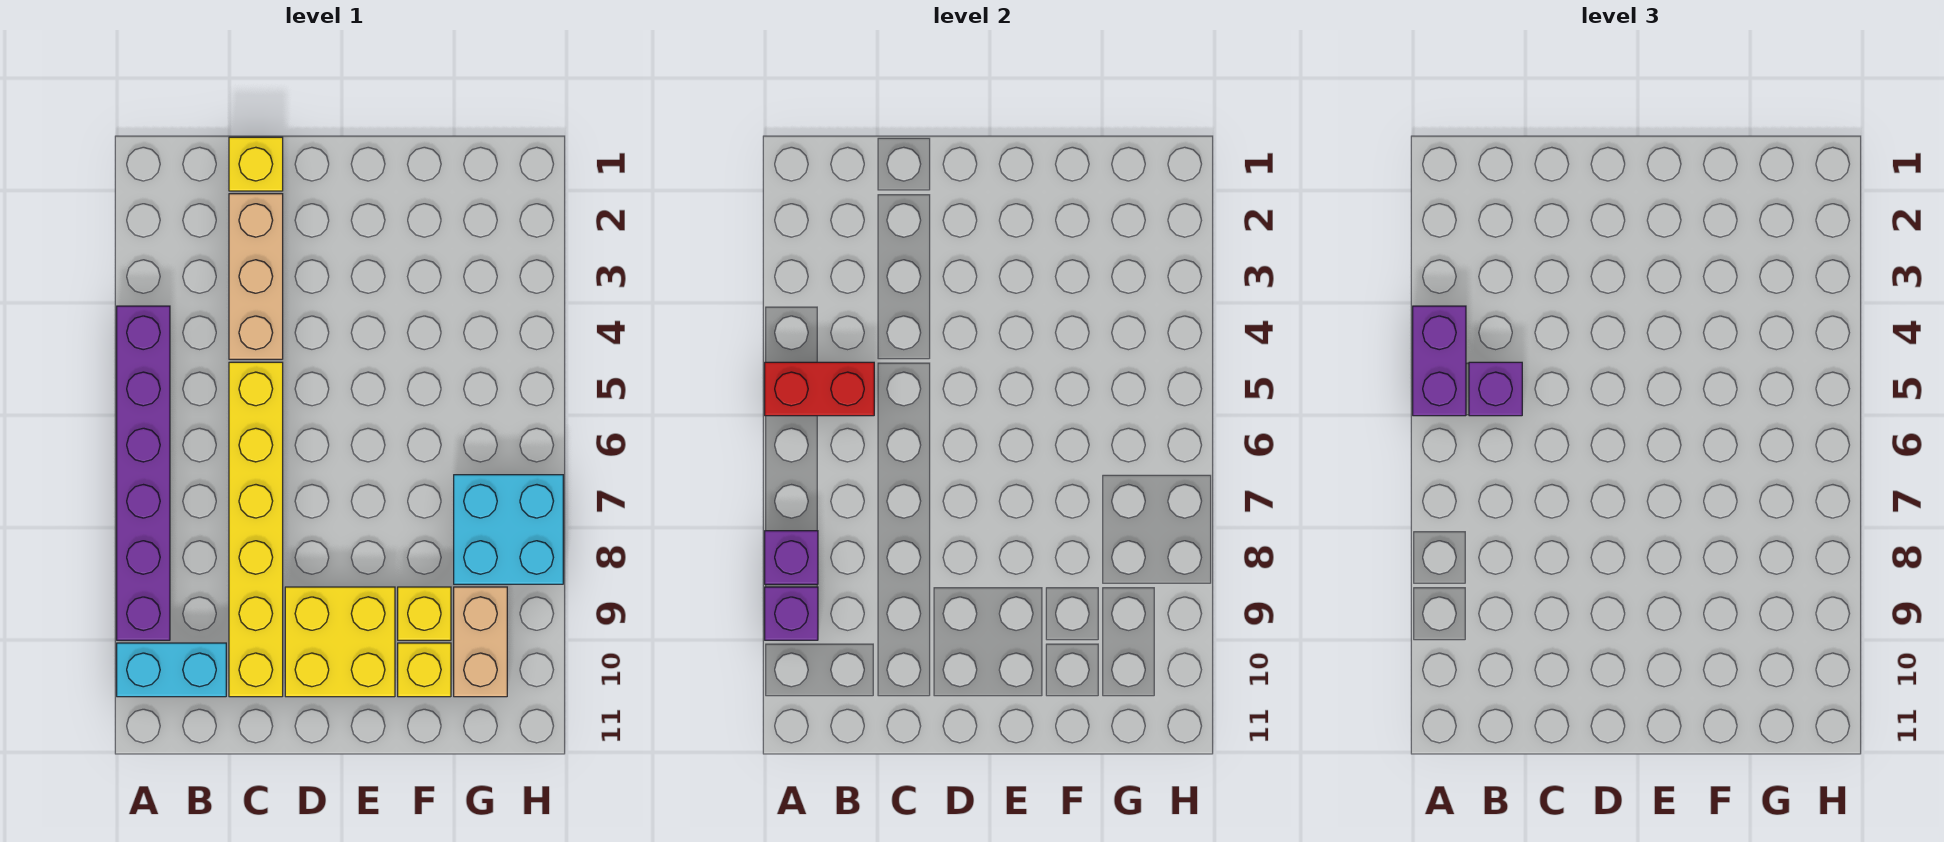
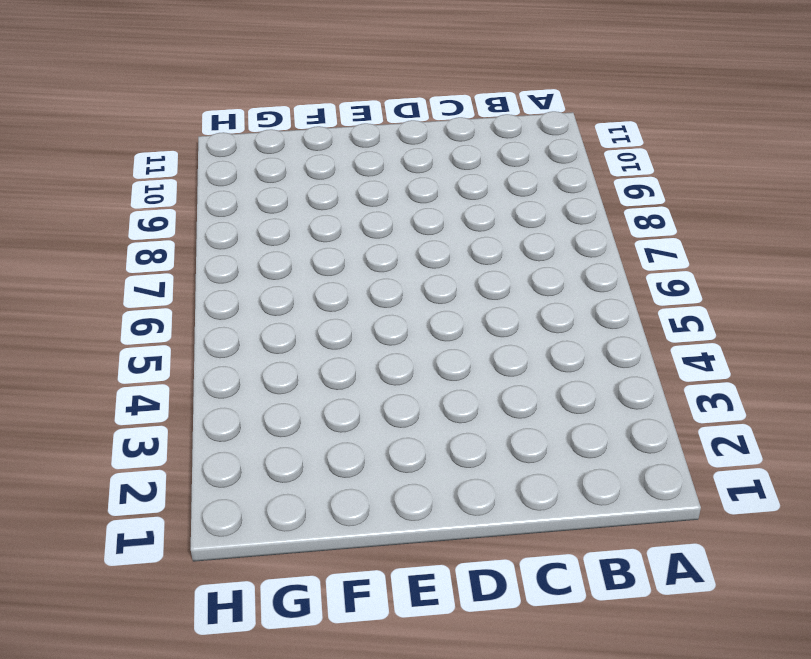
none -> purple brick A4:A9 level 1
none -> cyan brick A10:B10 level 1
none -> yellow brick C1 level 1

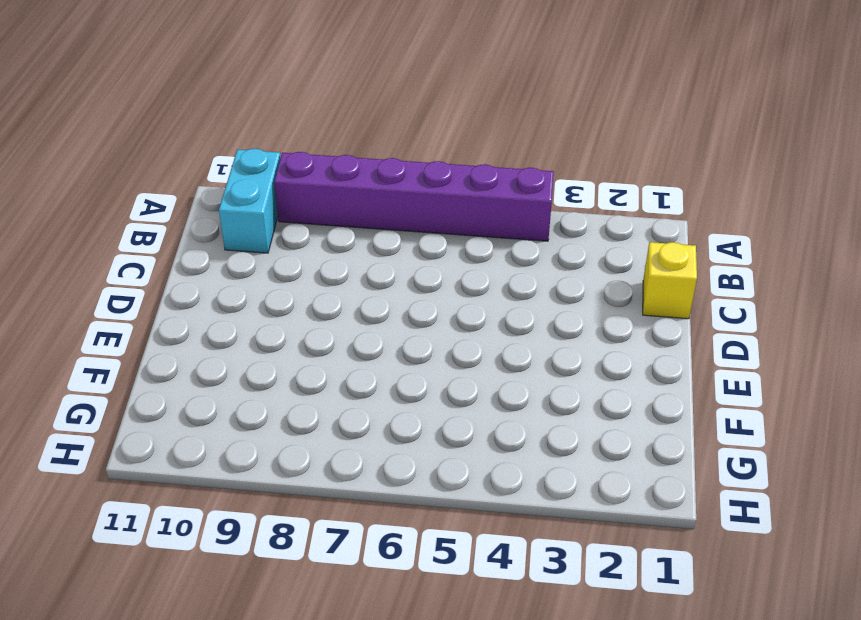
none -> tan brick C2:C4 level 1
none -> yellow brick C5:C10 level 1
none -> yellow brick D9:E10 level 1

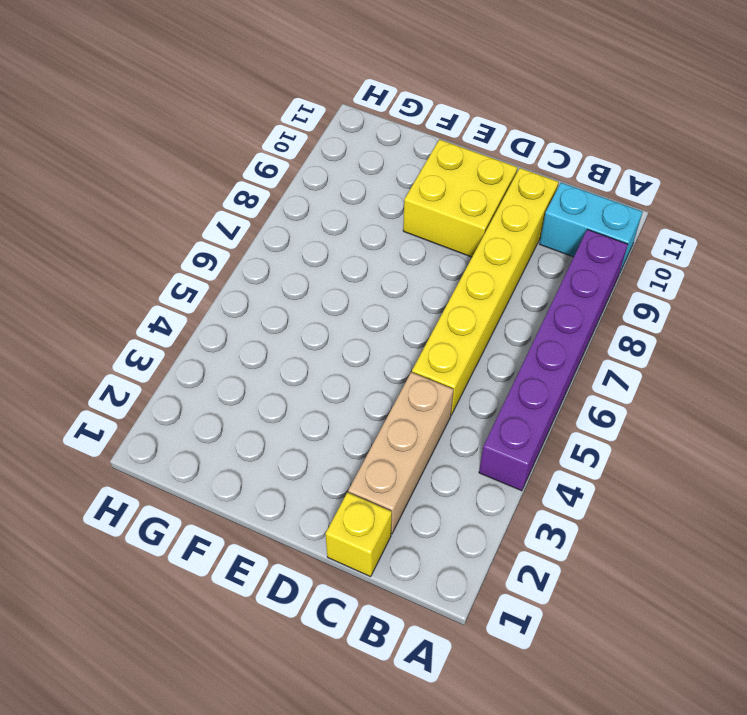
none -> yellow brick F9 level 1
none -> yellow brick F10 level 1
none -> cyan brick G7:H8 level 1

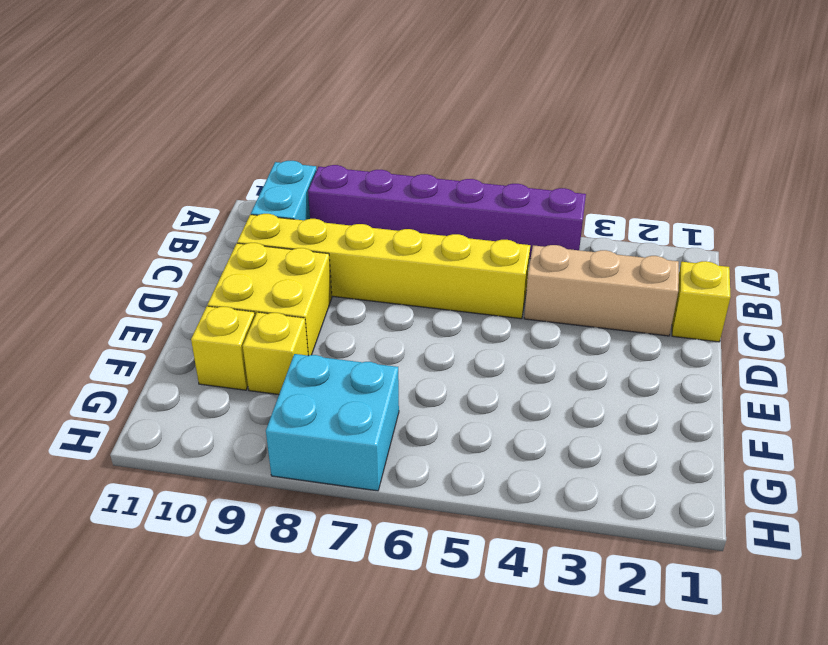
none -> tan brick G9:G10 level 1
none -> red brick A5:B5 level 2
none -> purple brick A8 level 2

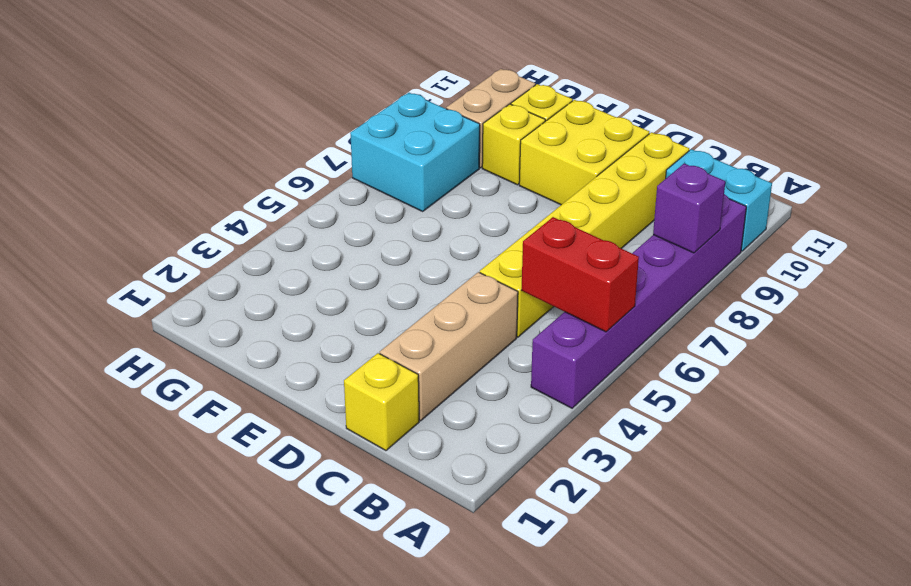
none -> purple brick A9 level 2
none -> purple brick A4:A5 level 3
none -> purple brick B5 level 3

